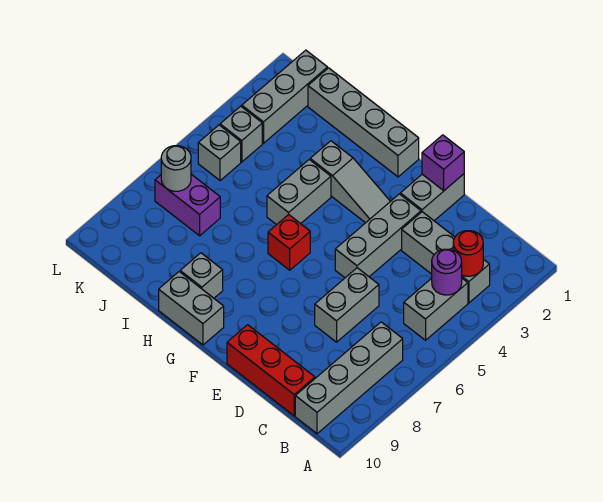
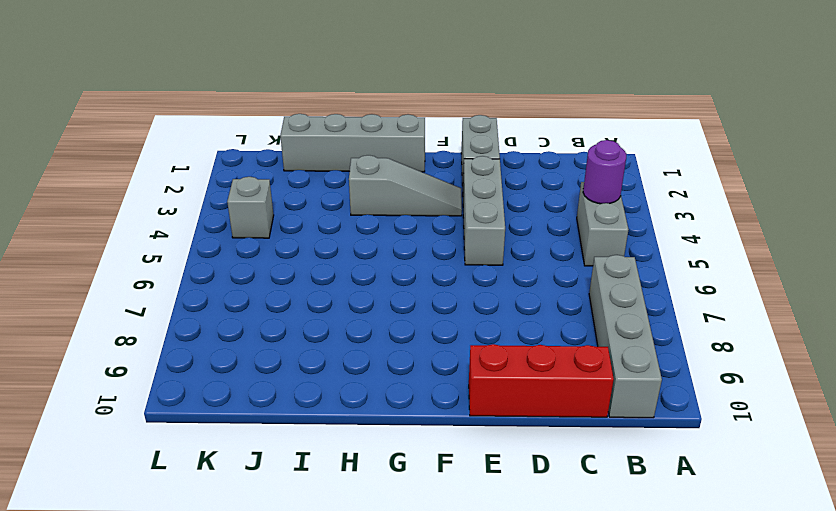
none -> grey brick B3:D3 level 1
none -> grey brick D6:D7 level 1
none -> red brick G6 level 1

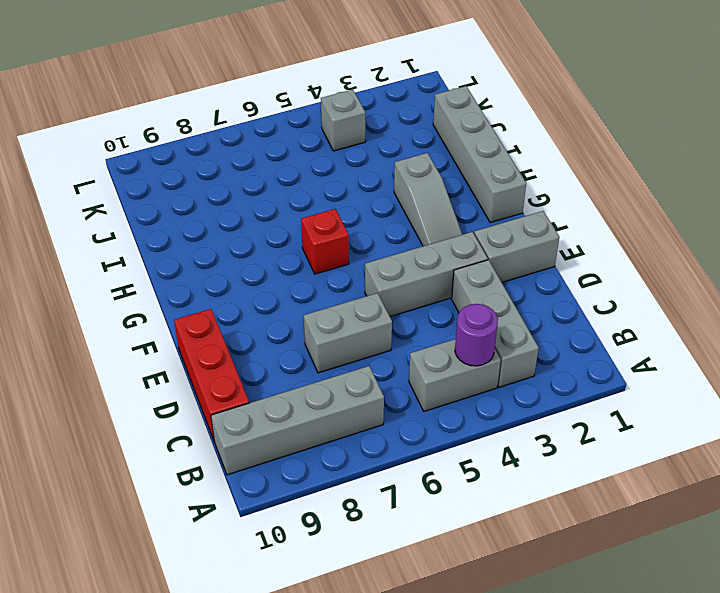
none -> grey brick G10:H10 level 1
none -> grey brick H4:H5 level 1
none -> grey brick H9 level 1

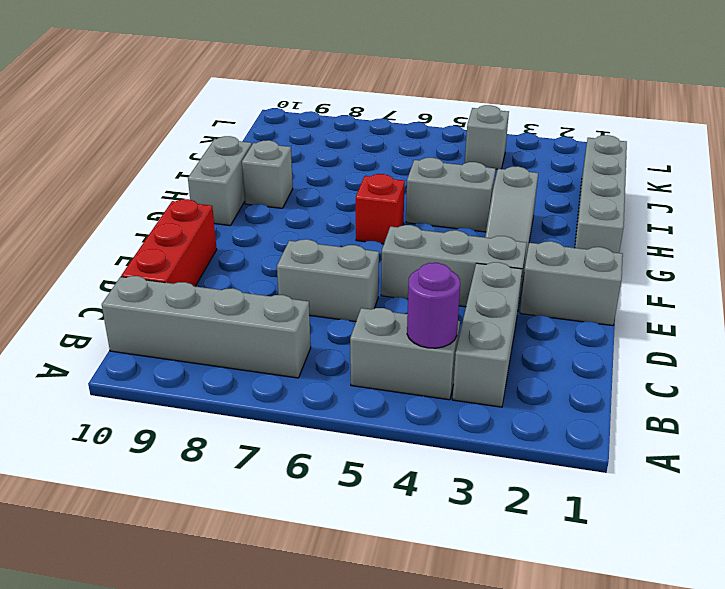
none -> purple brick J7:K7 level 1
none -> grey brick K1:K3 level 1
none -> grey brick K5 level 1

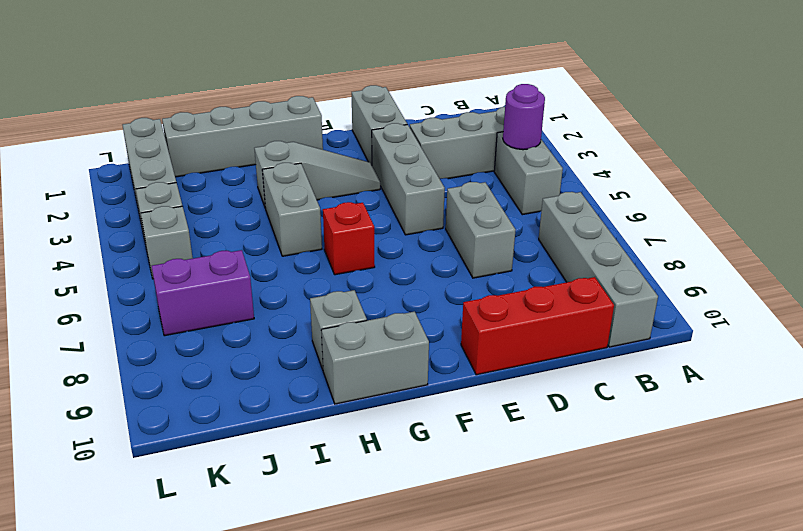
none -> red round brick B3 level 2
none -> purple brick E1 level 2
none -> grey round brick K7 level 2

